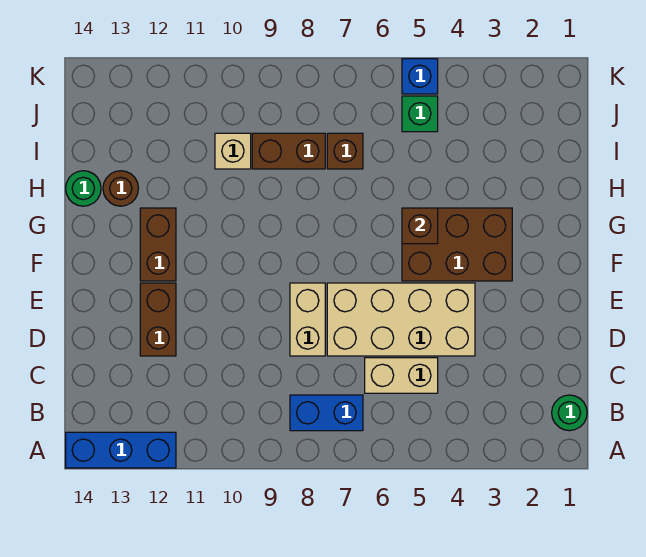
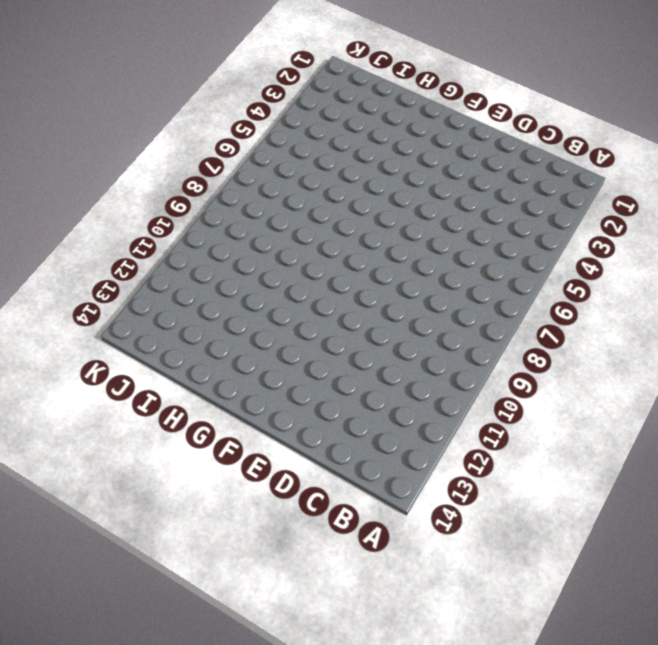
none -> blue brick A12:A14 level 1
none -> green round brick B1 level 1
none -> blue brick B7:B8 level 1

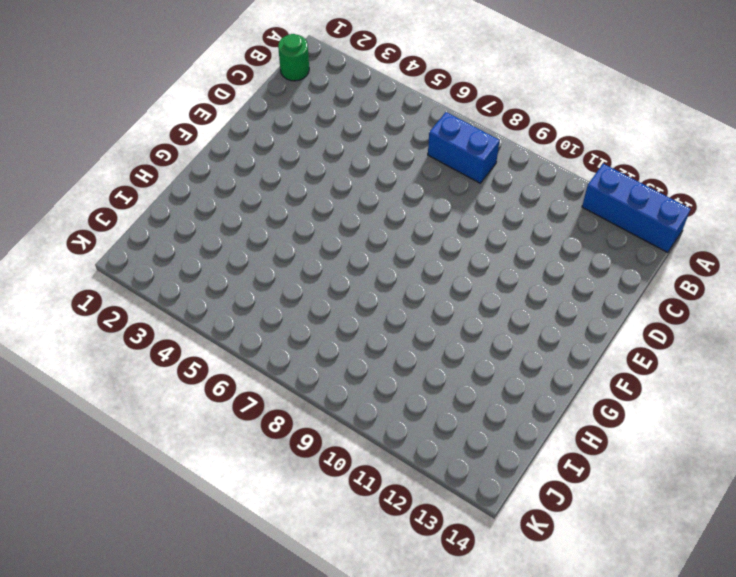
none -> tan brick C5:C6 level 1
none -> tan brick D4:E7 level 1
none -> tan brick D8:E8 level 1

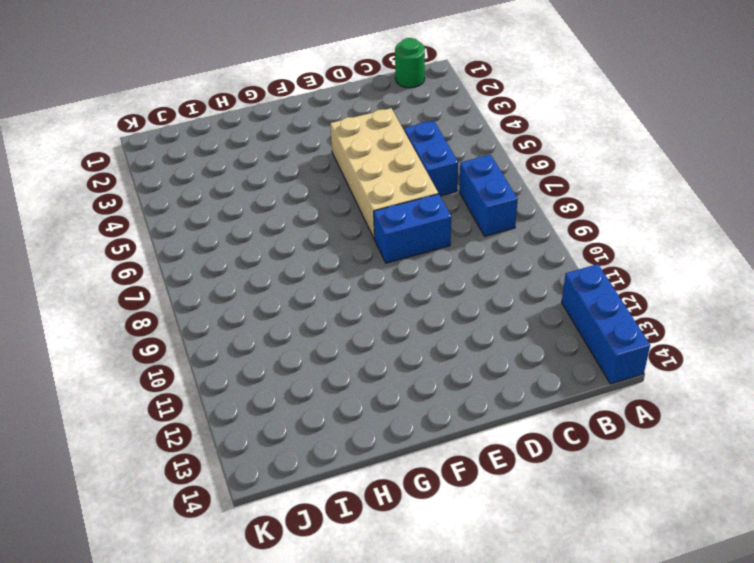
blue brick C5:C6 level 1 -> tan brick C5:C6 level 1
blue brick D8:E8 level 1 -> tan brick D8:E8 level 1
none -> brown brick D12:E12 level 1
none -> brown brick F3:G5 level 1
none -> brown brick F12:G12 level 1

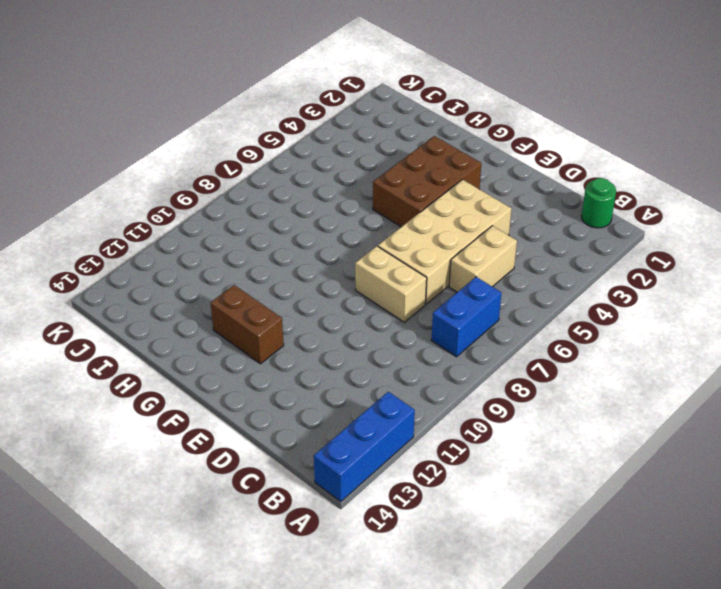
none -> brown brick D12:E12 level 1
none -> brown round brick H13 level 1
none -> green round brick H14 level 1

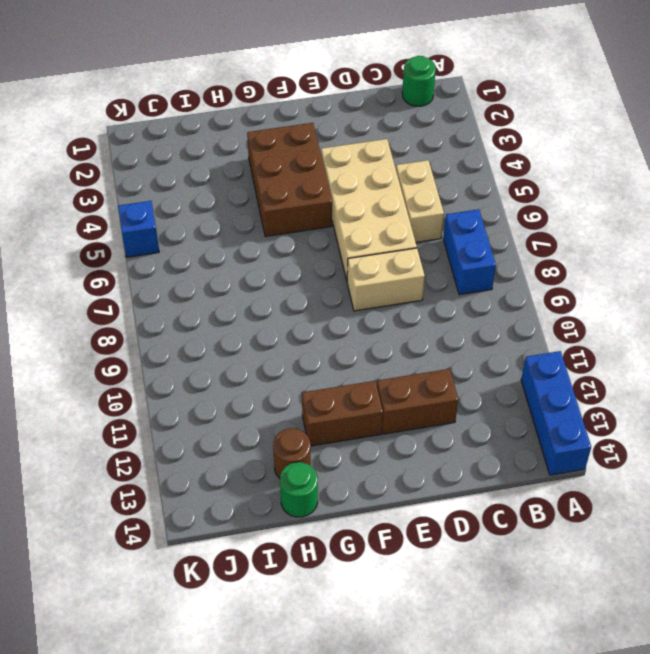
none -> brown brick I7 level 1
none -> brown brick I8:I9 level 1
none -> tan brick I10 level 1

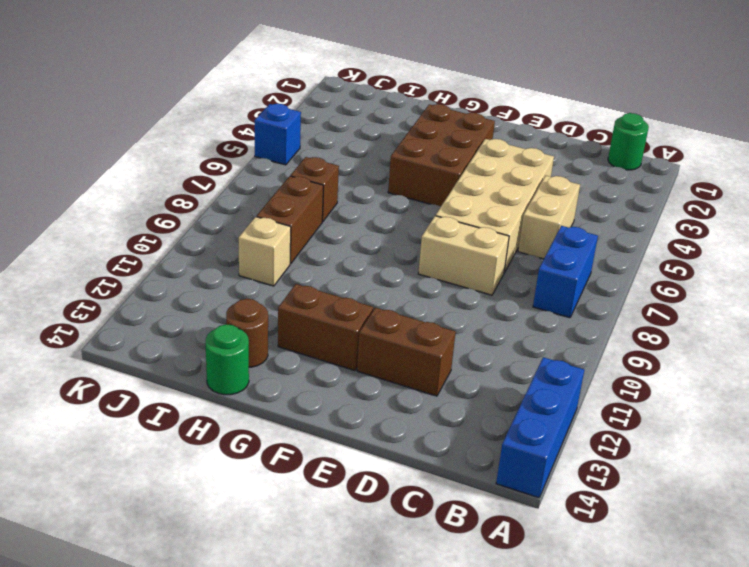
none -> green brick J5 level 1
none -> brown brick G5 level 2

